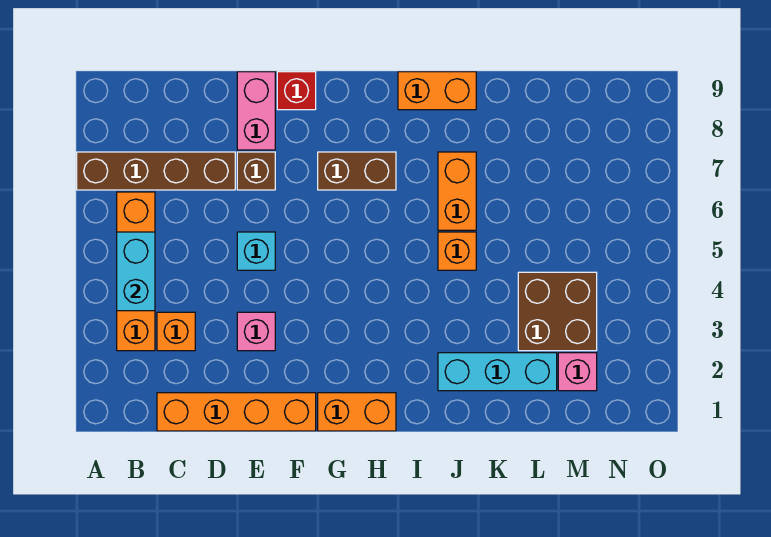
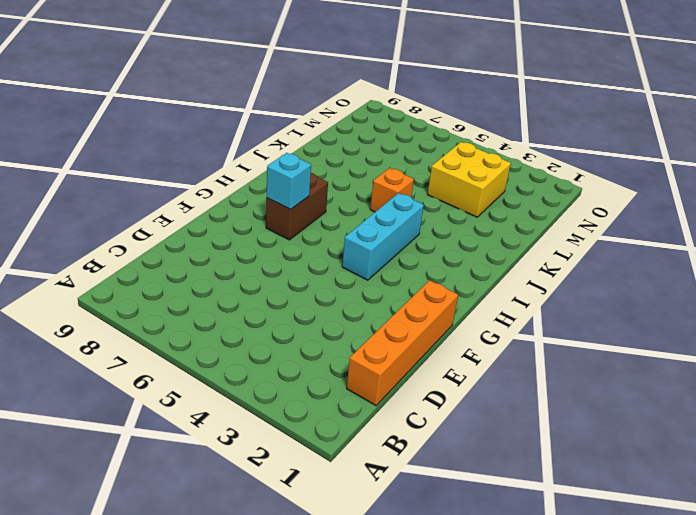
cyan brick G4:I4 level 1 -> cyan brick J2:L2 level 1
cyan brick G7 level 2 -> cyan brick E5 level 1
yellow brick L3:M4 level 1 -> brown brick L3:M4 level 1
none -> brown brick A7:D7 level 1
none -> orange brick B3:B6 level 1
none -> orange brick C3 level 1

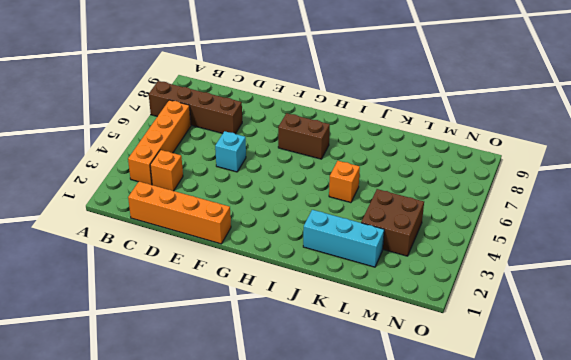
none -> pink brick E3 level 1
none -> brown brick E7 level 1
none -> pink brick E8:E9 level 1

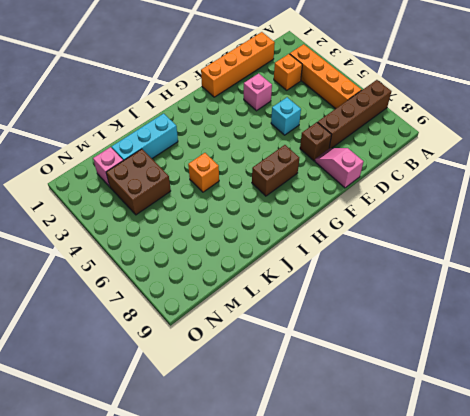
pink slope E8:E9 level 1 top 9 -> pink brick E8:E9 level 1
none -> red brick F9 level 1
none -> orange brick G1:H1 level 1
none -> orange brick I9:J9 level 1

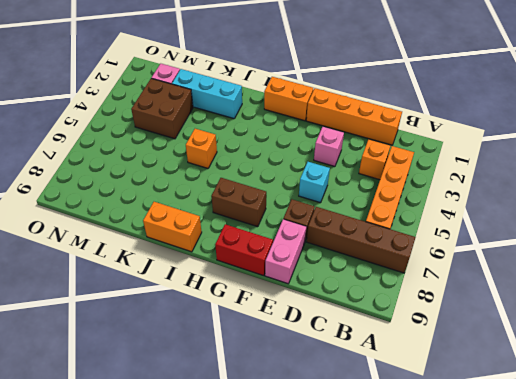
red brick F9:G9 level 1 -> red brick F9 level 1
none -> orange brick J6:J7 level 1
none -> cyan brick B4:B5 level 2

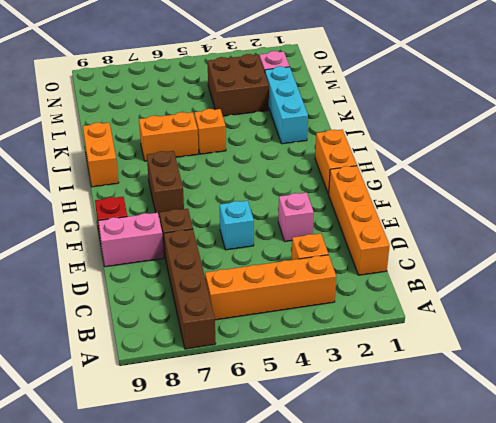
none -> cyan brick B4:B5 level 2

